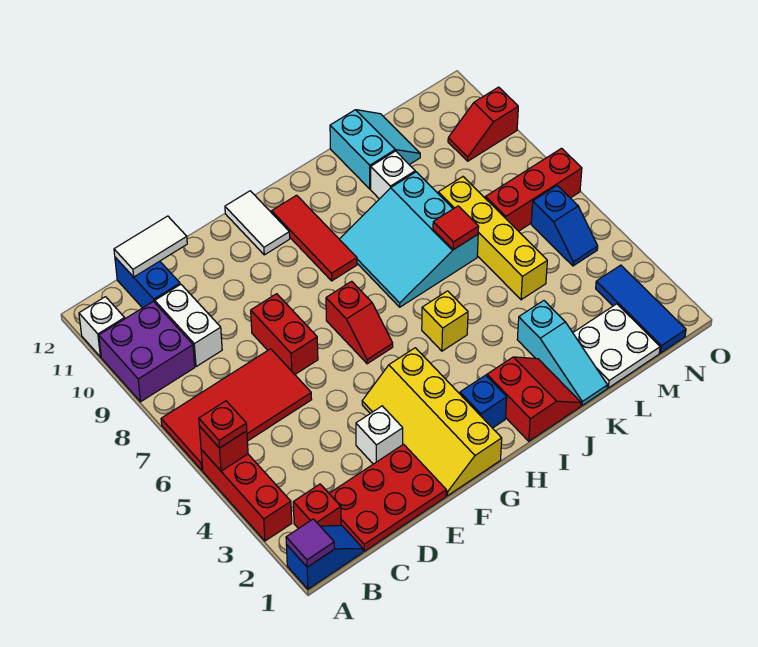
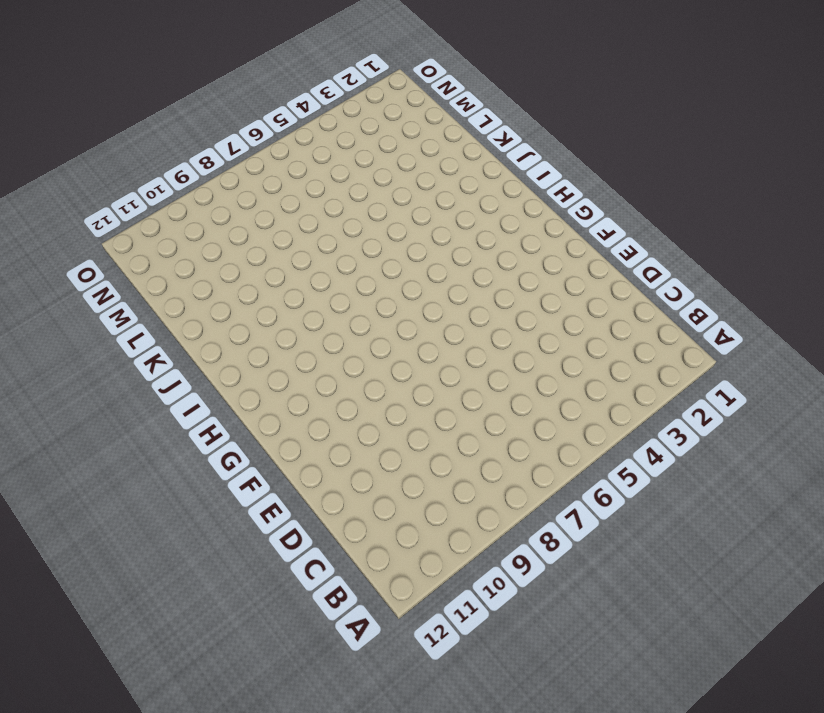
none -> blue slope A1:B1 level 1 top A
none -> red brick A3:A5 level 1
none -> red tile A6:D7 level 1
none -> purple brick A9:B10 level 1

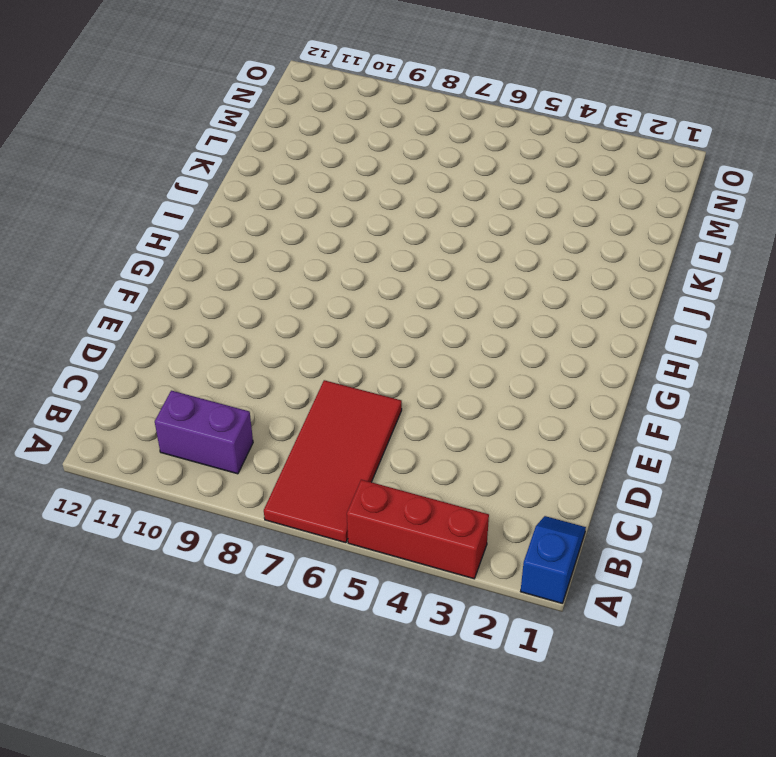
purple brick B9:B10 level 1 -> purple brick A9:B10 level 1
none -> white brick A11 level 1
none -> red brick B2 level 1
none -> red plate C1:E2 level 1
none -> white brick C9:C10 level 1

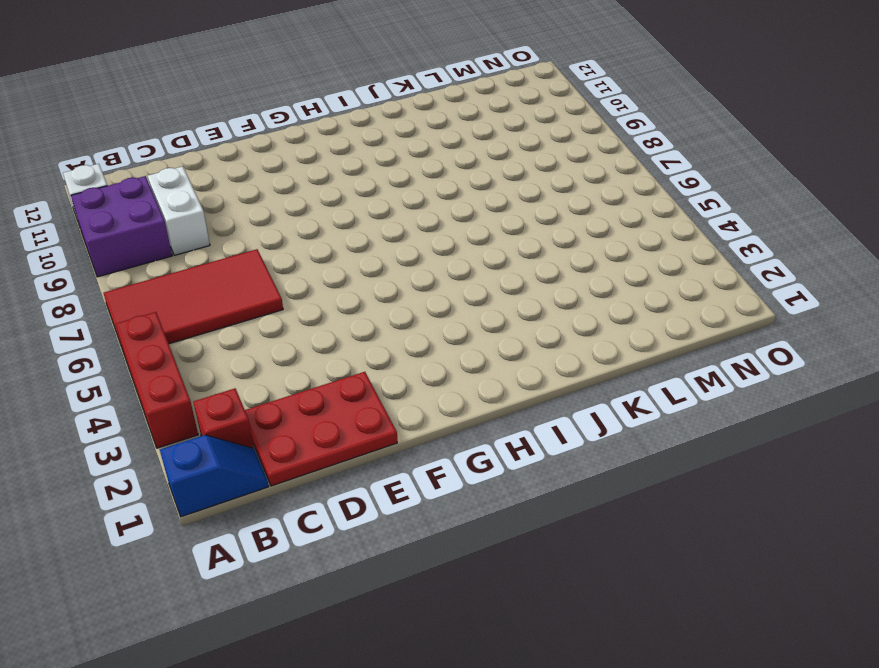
none -> blue brick C11:C12 level 1
none -> white brick E3 level 1
none -> red brick E7:E8 level 1
none -> yellow slope F1:G4 level 1 top G

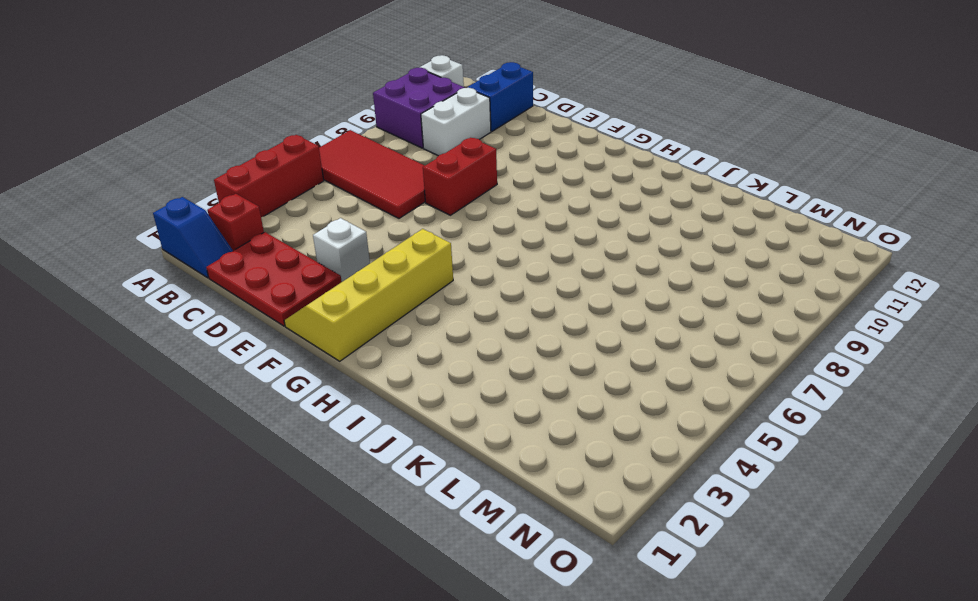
none -> red slope G6:G7 level 1 top 7
none -> white tile G11:G12 level 1
none -> blue brick H2 level 1
none -> red tile H9:H11 level 1

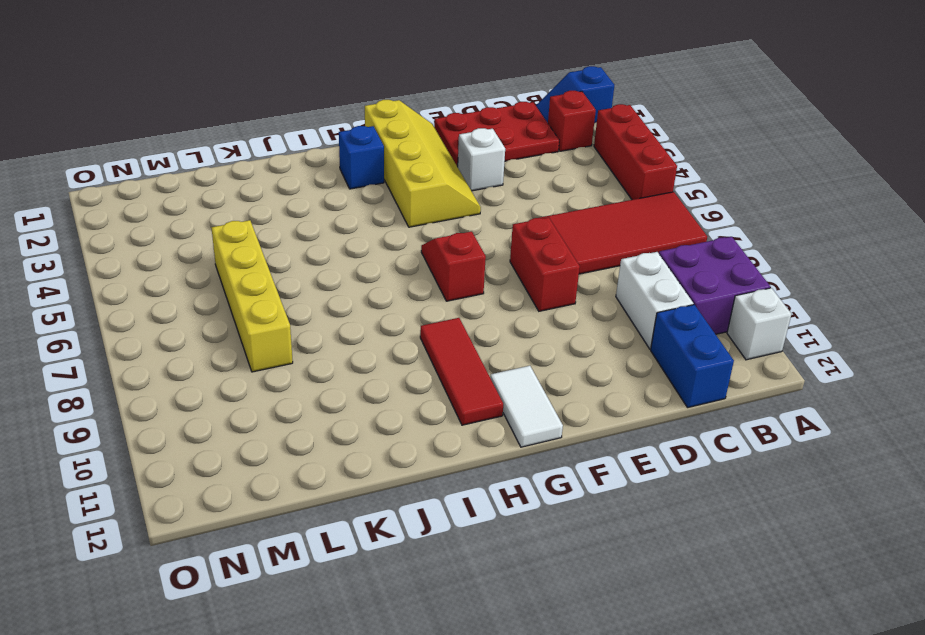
none -> red slope I1:J2 level 1 top I
none -> yellow brick I5 level 1
none -> cyan slope I7:K9 level 1 top K
none -> cyan slope K1:K3 level 1 top 3

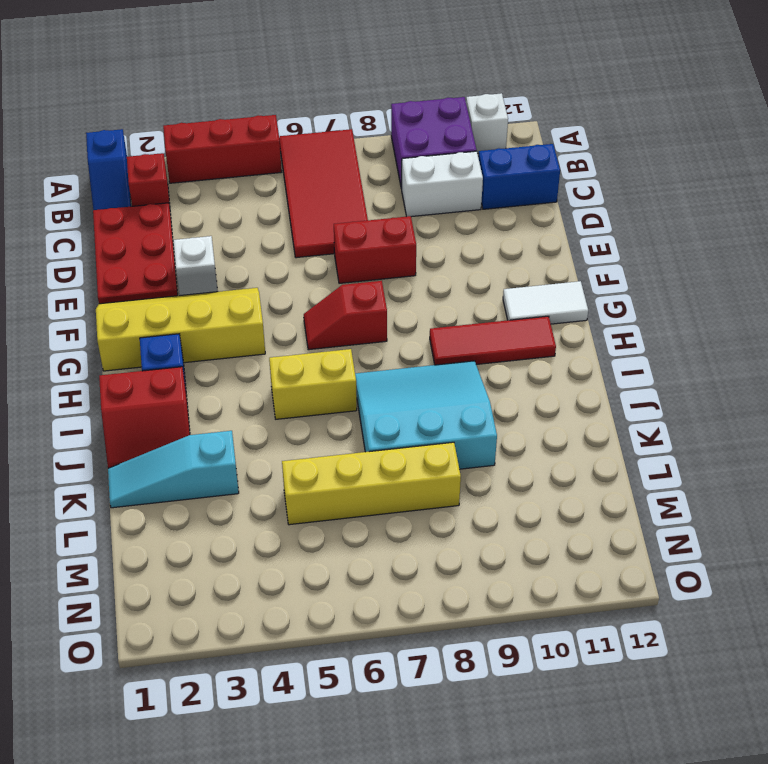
yellow brick I5:I6 level 1 -> yellow brick I5 level 1
none -> white brick K10 level 1
none -> cyan slope K11:L12 level 1 top K
none -> white plate L1:M2 level 1
none -> red brick M7:O7 level 1

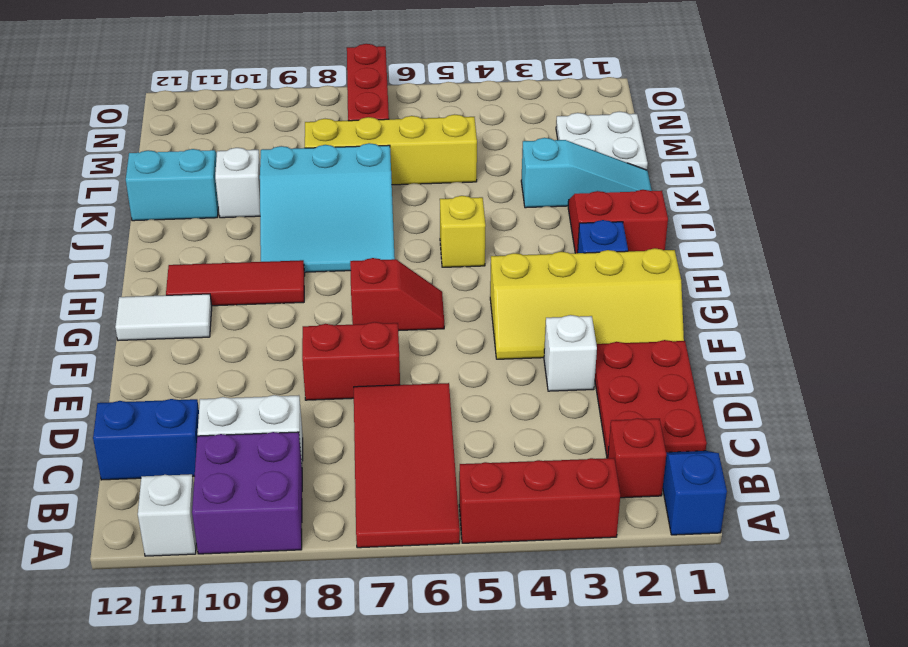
none -> blue tile N1:N3 level 1
none -> blue slope N5:N6 level 1 top 6
none -> red slope N10:O10 level 1 top O
none -> purple tile A1 level 2

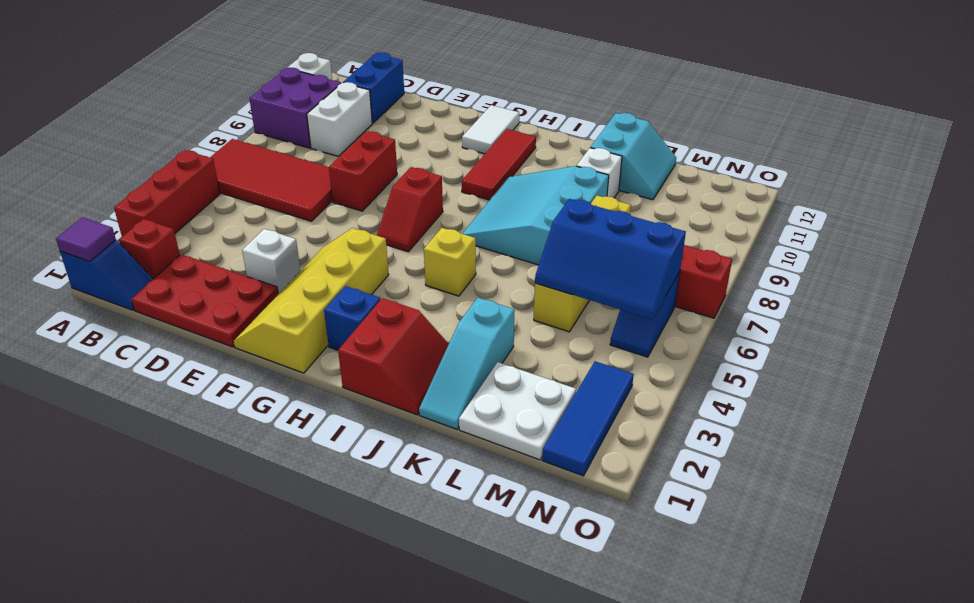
blue slope L5:N6 level 2 top 6 -> none
none -> red slope N10:O10 level 1 top O
none -> red brick A5 level 2
none -> white tile C12:D12 level 2
none -> red tile K7 level 2

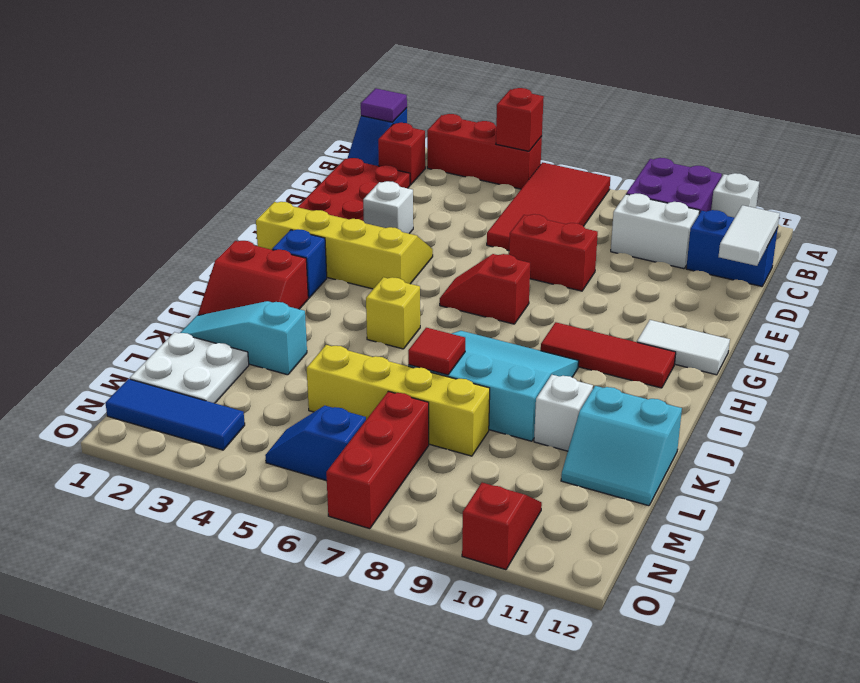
none -> red plate A5 level 3

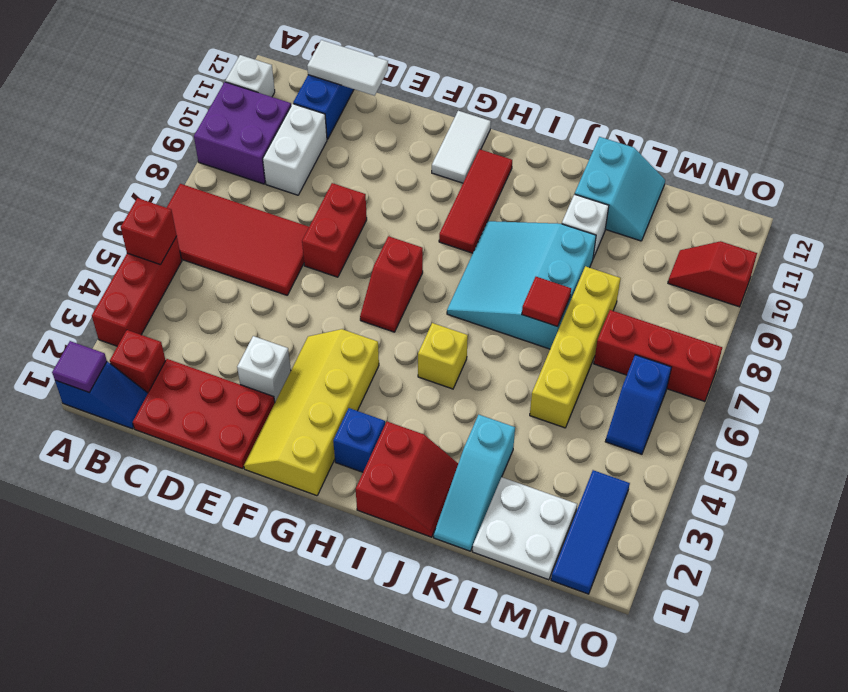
none -> red plate A5 level 3

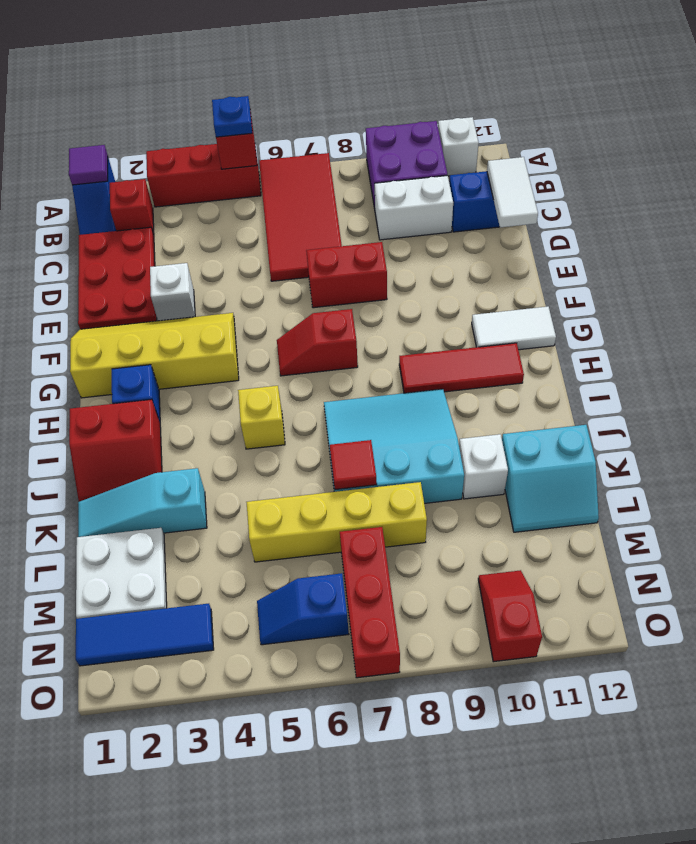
blue plate A5 level 3 -> red plate A5 level 3

